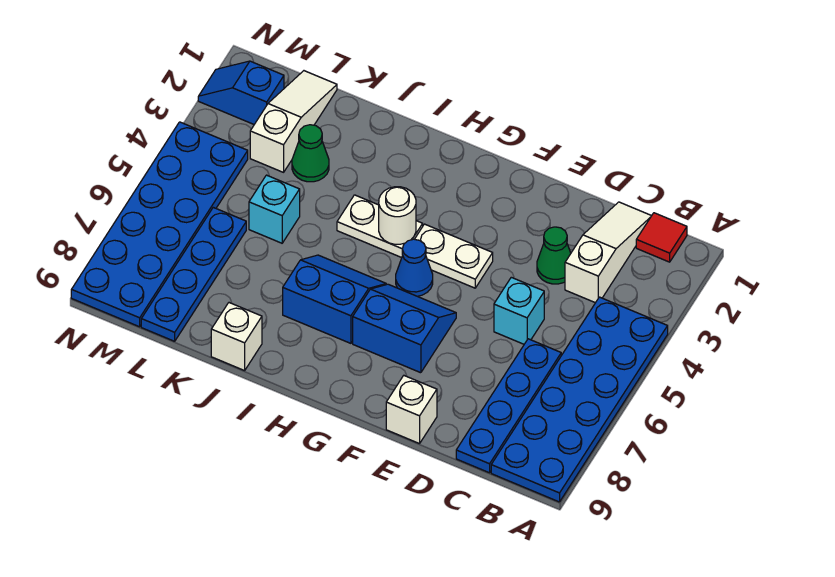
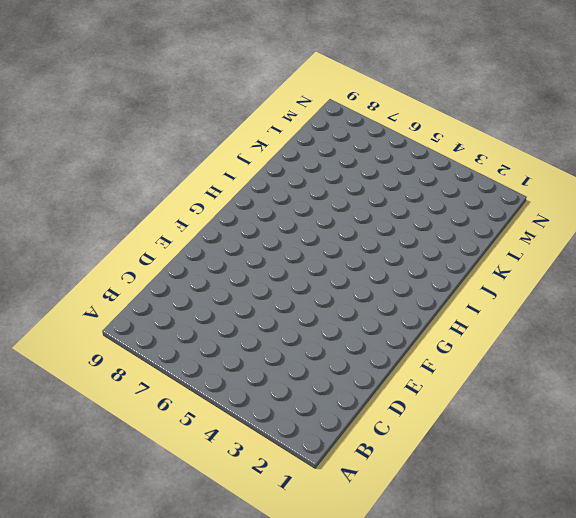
none -> blue plate A4:B9 level 1
none -> red tile B1 level 1
none -> white slope C1:C3 level 1 top 3

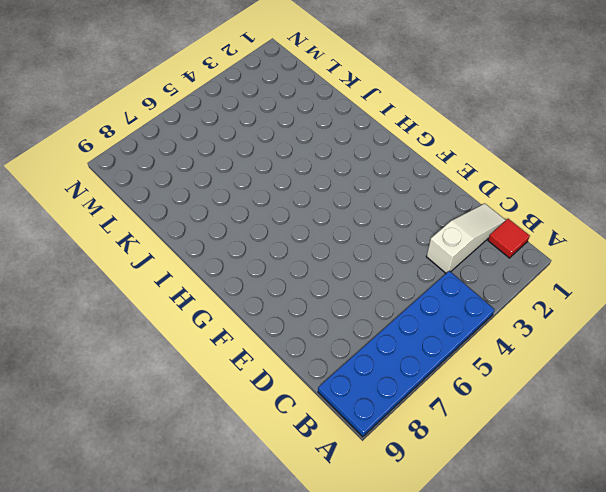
none -> blue plate C6:C9 level 1
none -> green cone D3 level 1
none -> cyan brick D5 level 1

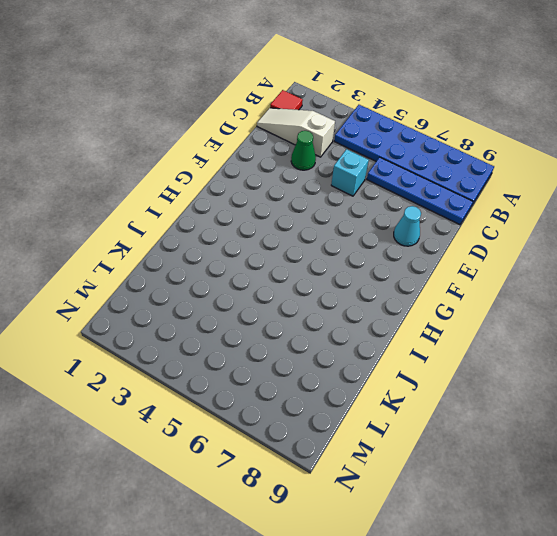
cyan cone E8 level 1 -> none
none -> white brick E9 level 1
none -> white plate F4:G4 level 1
none -> blue slope F6:G7 level 1 top 7

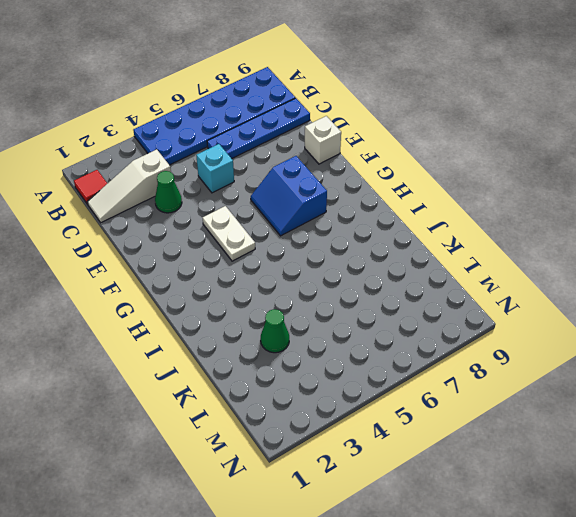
none -> blue cone G5 level 1
none -> white plate H4:I4 level 1
none -> blue slope H6:I7 level 1 top 7

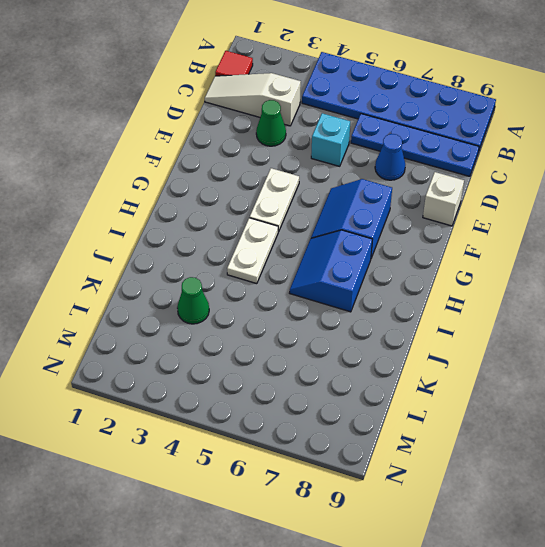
blue cone D7 level 1 -> blue cone G5 level 1
none -> white brick J9 level 1
none -> cyan brick K5 level 1
none -> white slope L1:L3 level 1 top 3

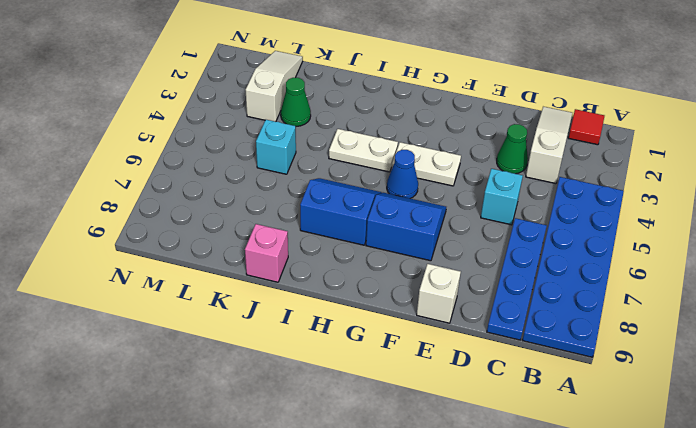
pink brick J9 level 1 -> white brick J9 level 1
none -> blue plate L6:L9 level 1
none -> blue slope M2:N2 level 1 top M
none -> blue plate M4:N9 level 1

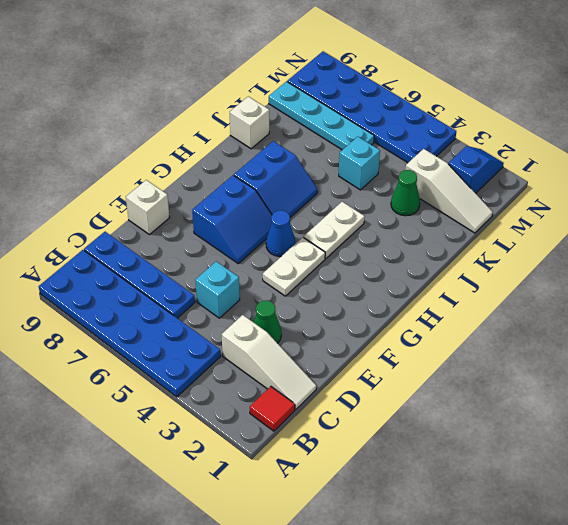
cyan plate L6:L9 level 1 -> blue plate L6:L9 level 1
none -> white round brick H4 level 2

